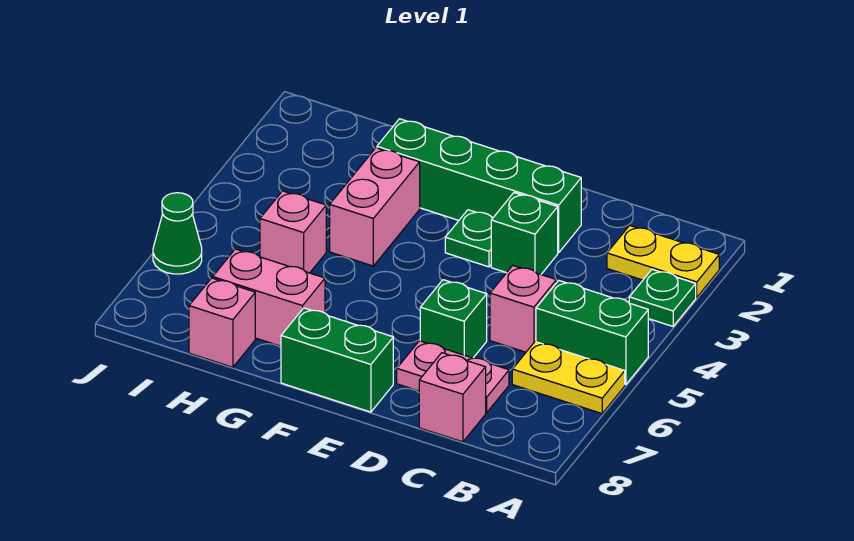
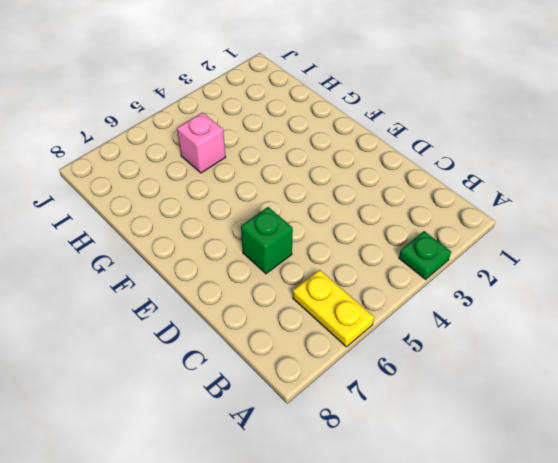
none -> yellow plate A2:B2 level 1
none -> green brick A5:B5 level 1
none -> pink brick C5 level 1

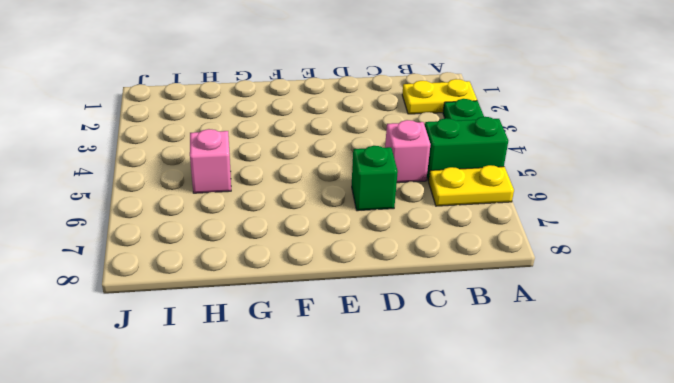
none -> pink plate C7:D7 level 1
none -> pink brick C8 level 1
none -> green brick D2:G2 level 1

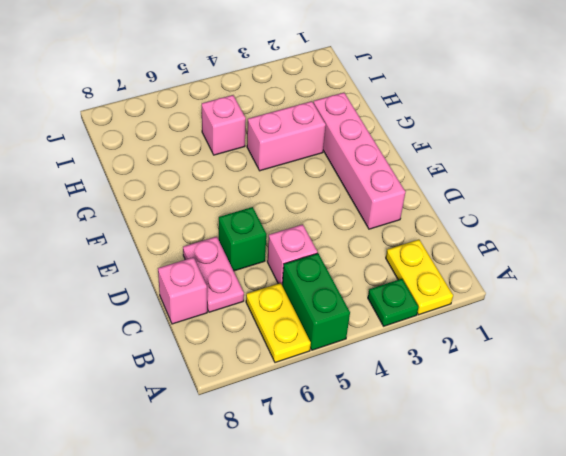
pink brick D2:G2 level 1 -> green brick D2:G2 level 1
none -> green brick D3 level 1
none -> green plate E3 level 1
none -> green brick E8:F8 level 1

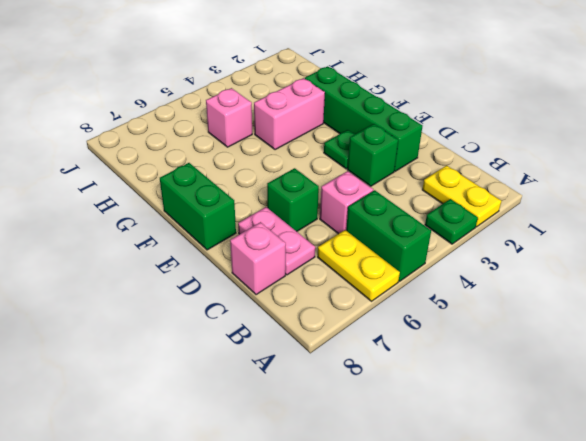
none -> pink brick G7:H7 level 1
none -> pink brick H8 level 1
none -> green cone J6 level 1

